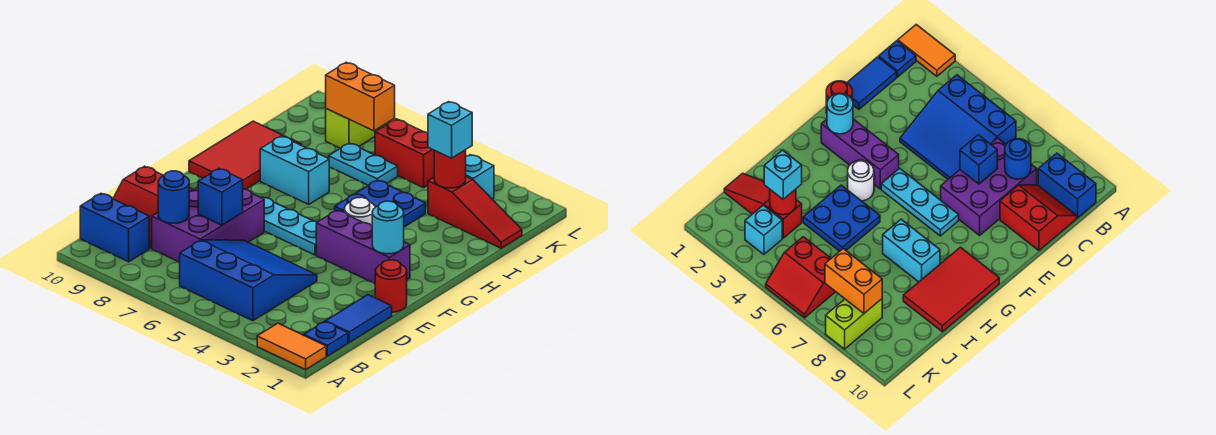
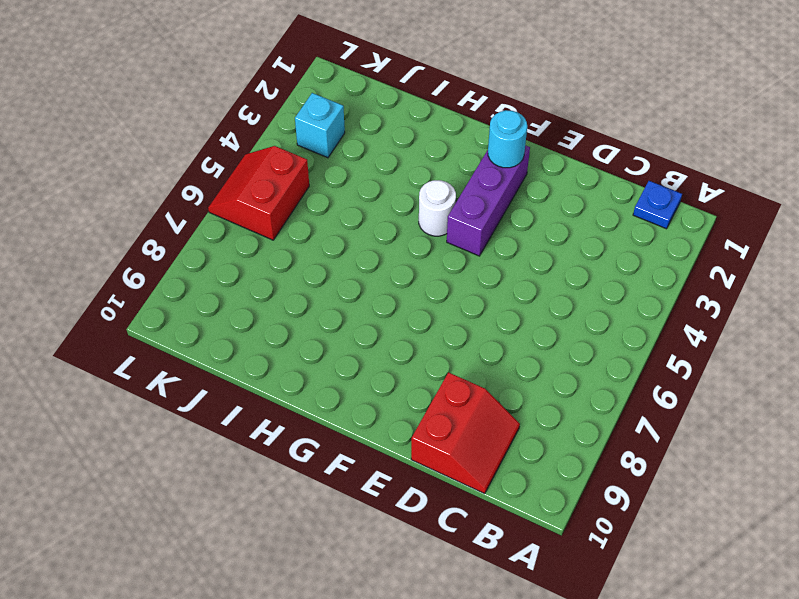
none -> orange tile A1:A2 level 1
none -> blue slope B4:D6 level 1 top B
none -> blue brick B9:B10 level 1

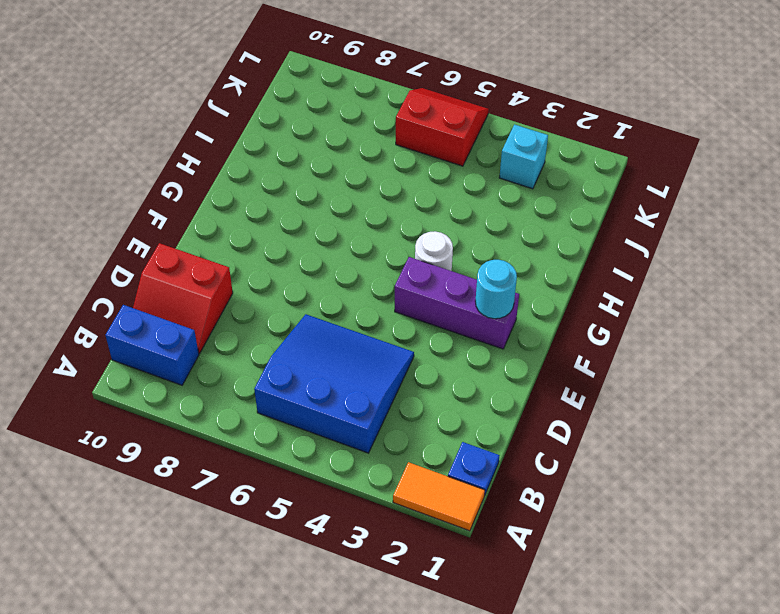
none -> blue tile C1:D1 level 1
none -> purple brick C7:E8 level 1
none -> red round brick E1 level 1

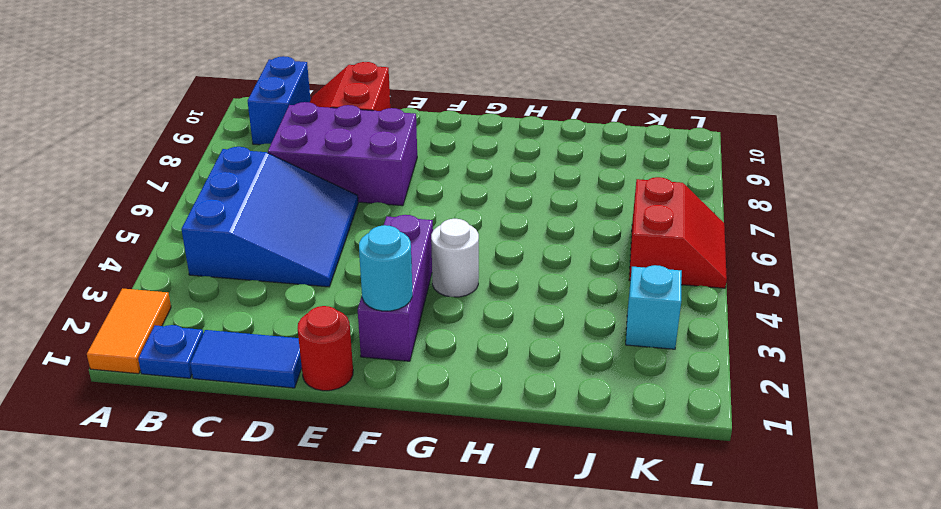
none -> cyan plate F5:F7 level 1
none -> red tile G9:I10 level 1
none -> blue plate H4:I5 level 1

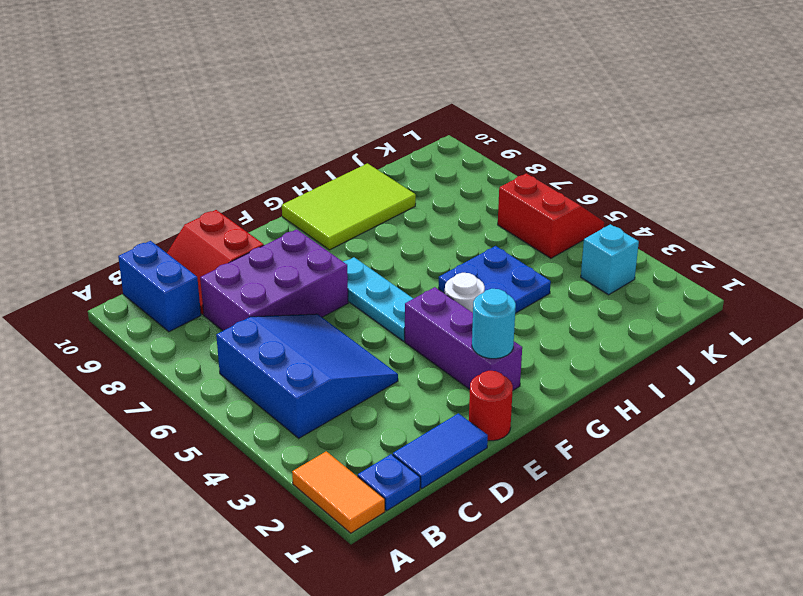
lime tile G9:I10 level 1 -> red tile G9:I10 level 1
none -> cyan brick H7:H8 level 1
none -> red slope J1:J3 level 1 top 3
none -> cyan plate J6:J7 level 1

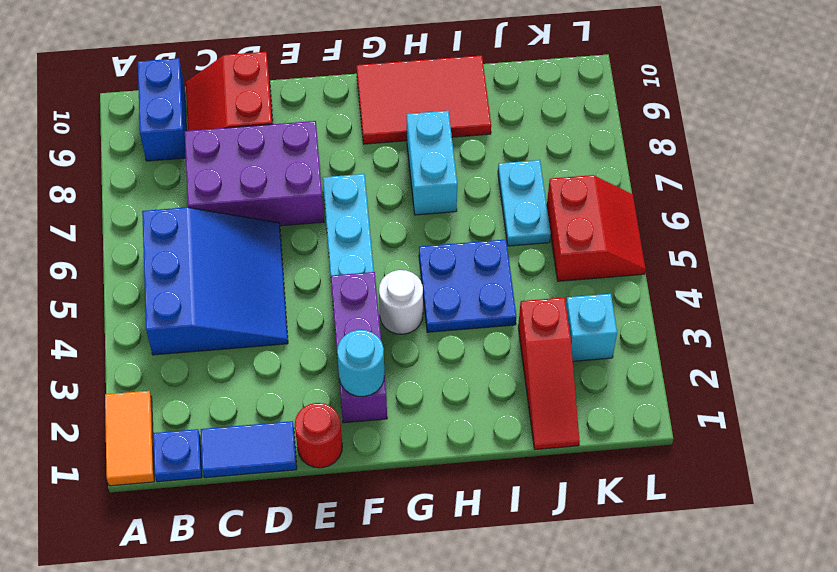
none -> lime brick K8:L8 level 1
none -> blue round brick C8 level 2
none -> blue brick D7 level 2

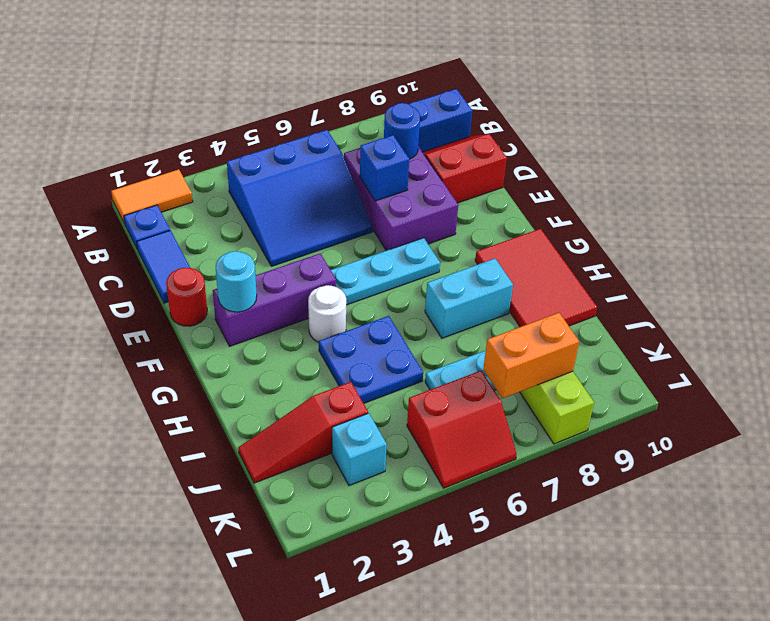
none -> red round brick J3 level 2
none -> cyan brick J3 level 3

